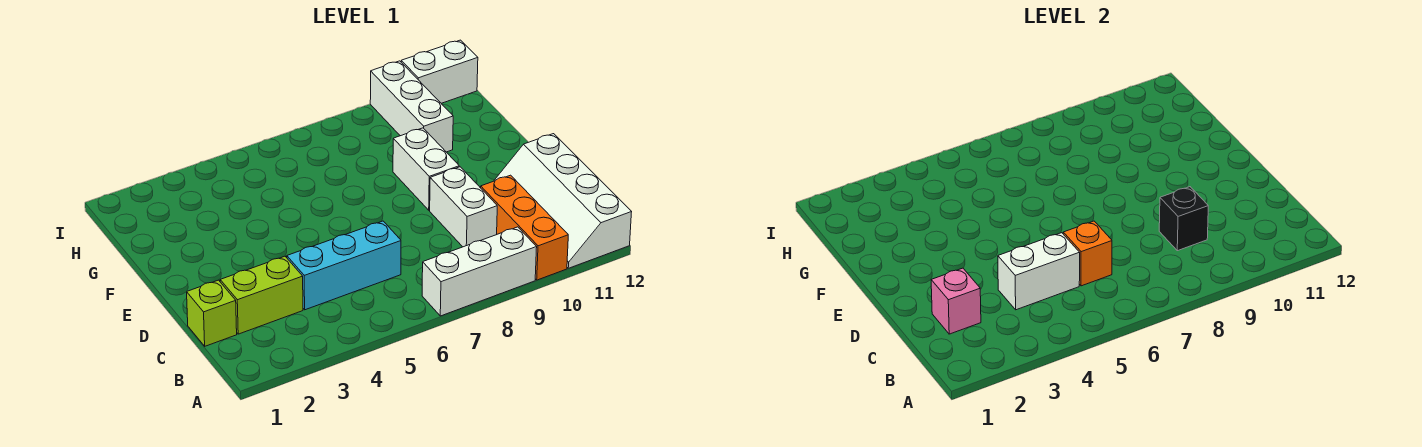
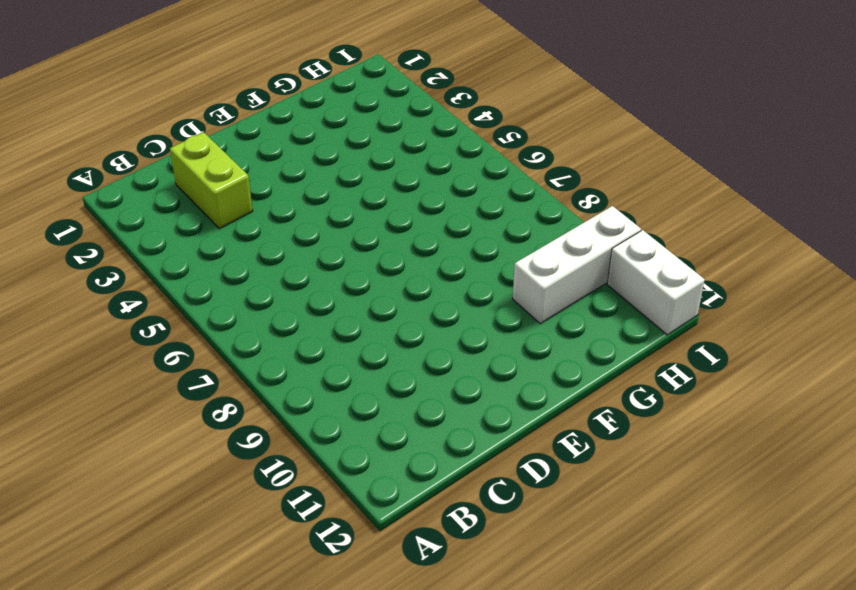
none -> white brick A7:A9 level 1
none -> orange brick A10:C10 level 1
none -> white slope A11:D12 level 1 top 12

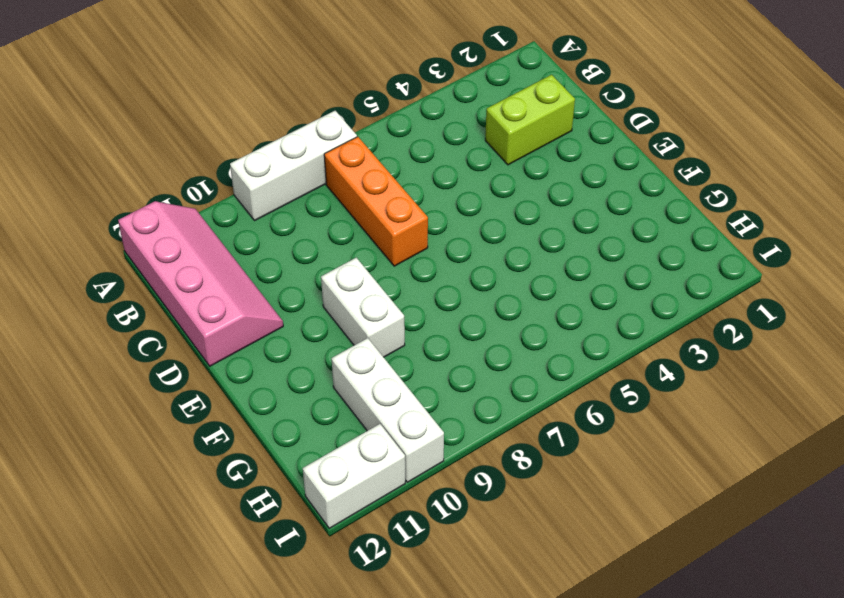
pink slope A11:D12 level 1 top 12 -> white slope A11:D12 level 1 top 12
orange brick B7:D7 level 1 -> orange brick A10:C10 level 1
none -> lime brick C1 level 1
none -> cyan brick C4:C6 level 1
none -> white brick C9:D9 level 1

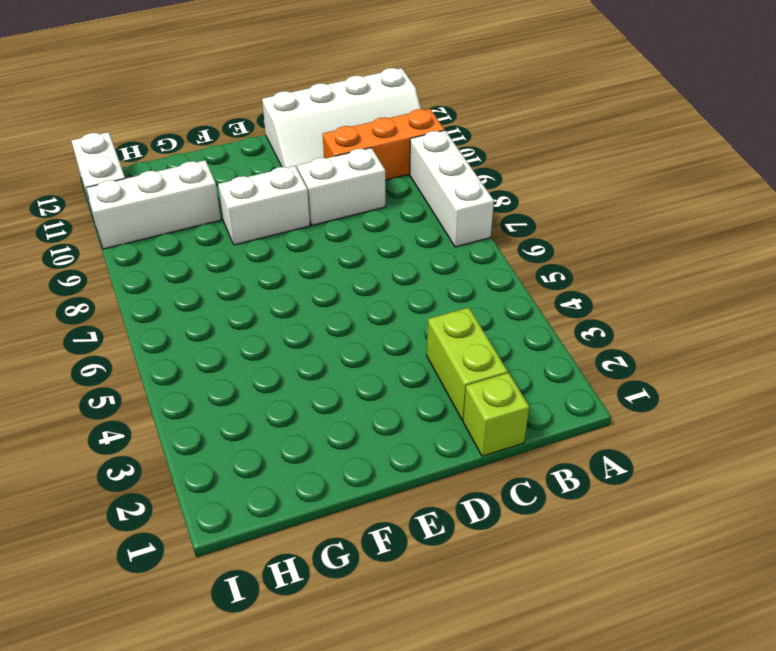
none -> cyan brick C4:C6 level 1
none -> pink brick C2 level 2
none -> white brick C4:C5 level 2

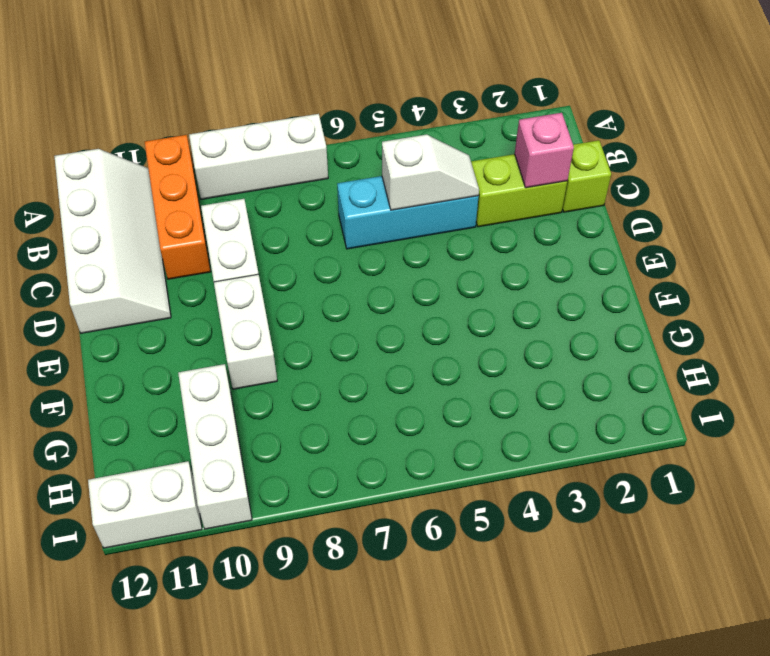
white slope C4:C5 level 2 top 5 -> white brick C4:C5 level 2
none -> orange brick C6 level 2
none -> black brick C9 level 2

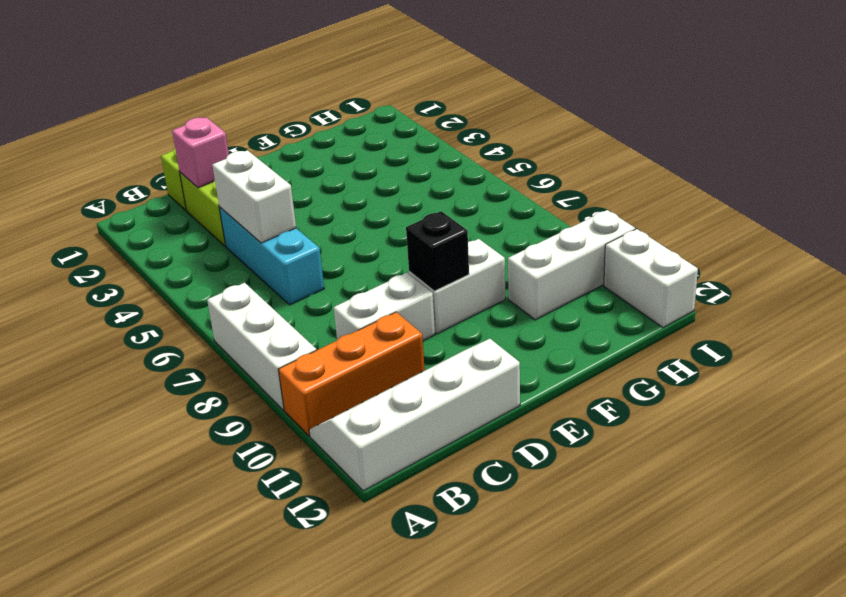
black brick E9 level 2 -> black brick C9 level 2
none -> orange brick C6 level 2

